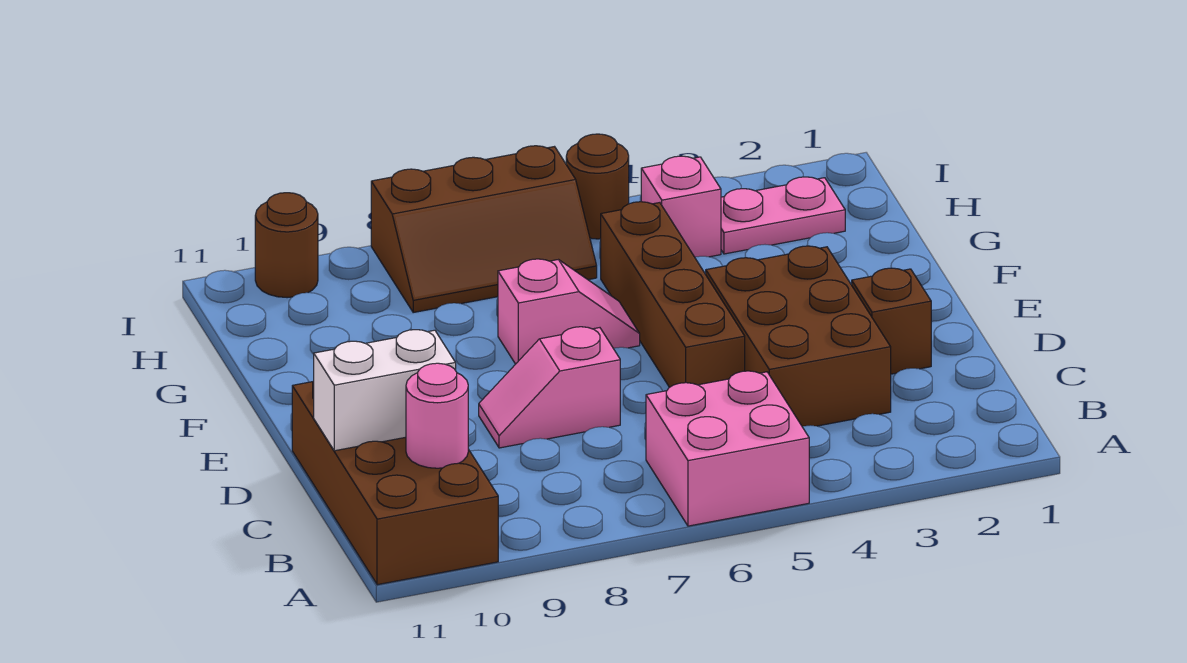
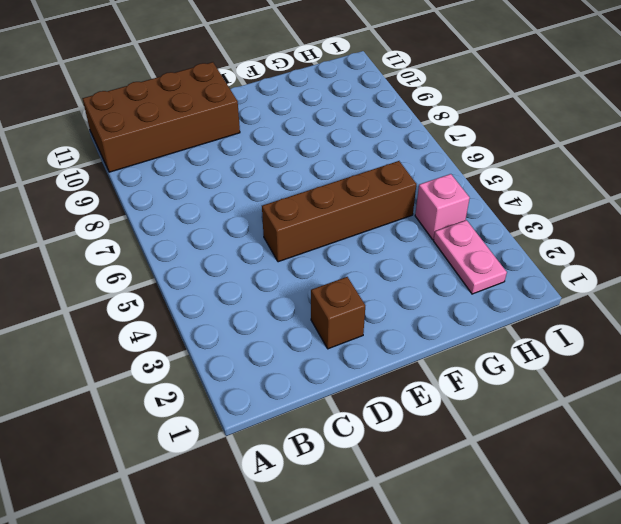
none -> pink brick A5:B6 level 1
none -> brown brick C3:E4 level 1
none -> pink slope D7:D8 level 1 top 7

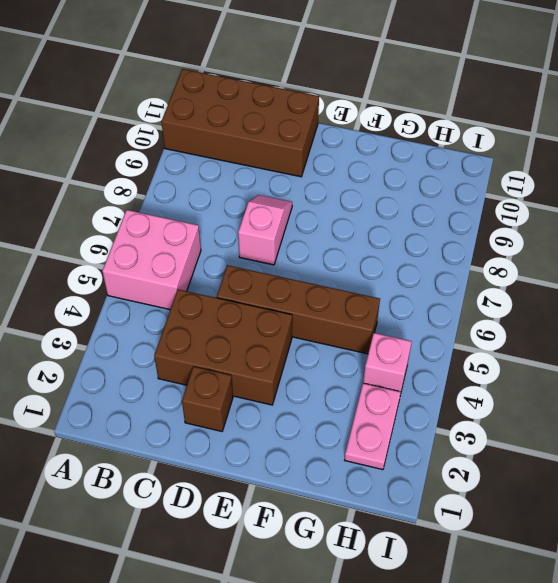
none -> pink slope F6:F7 level 1 top 7
none -> brown slope H6:I8 level 1 top I
none -> brown round brick I5 level 1

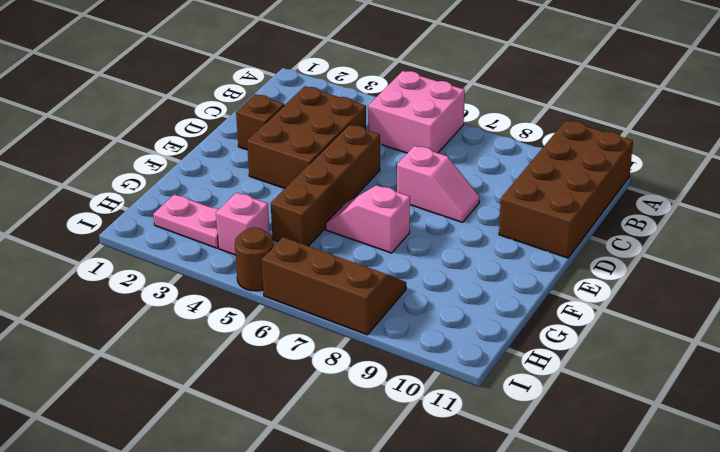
none -> brown round brick I10 level 1
none -> pink round brick B10 level 2
none -> white brick C10:C11 level 2

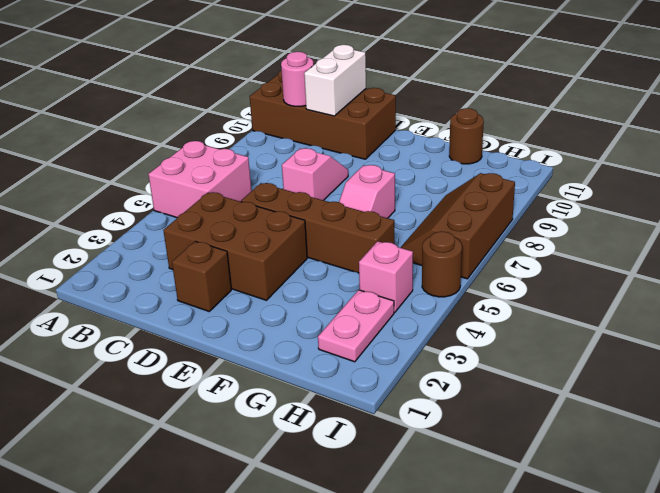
brown round brick G11 level 1 -> brown round brick I10 level 1

